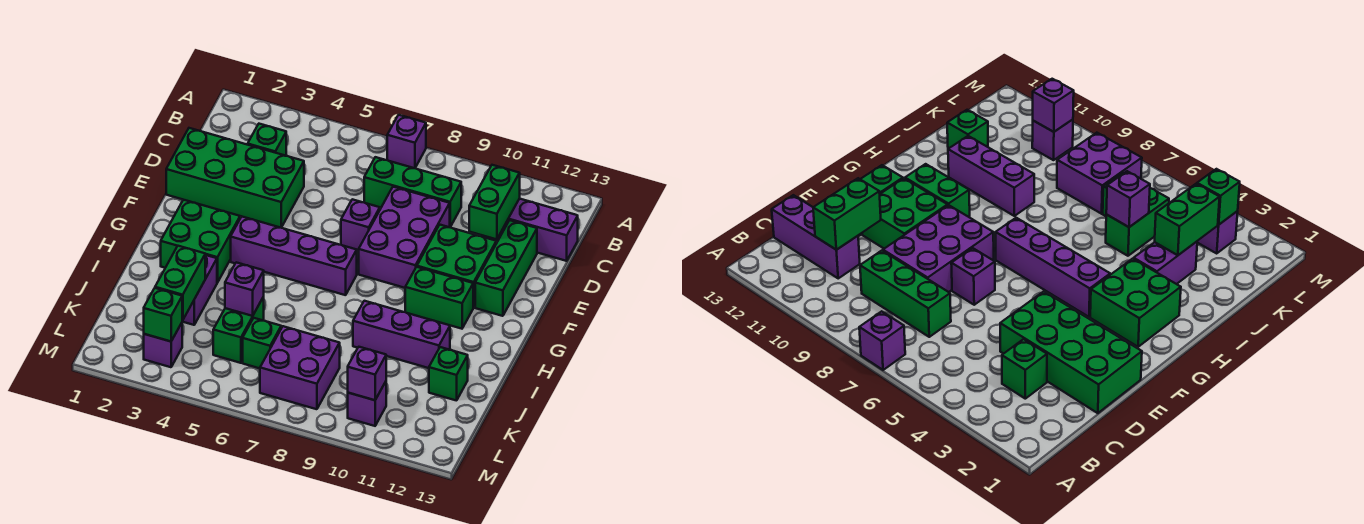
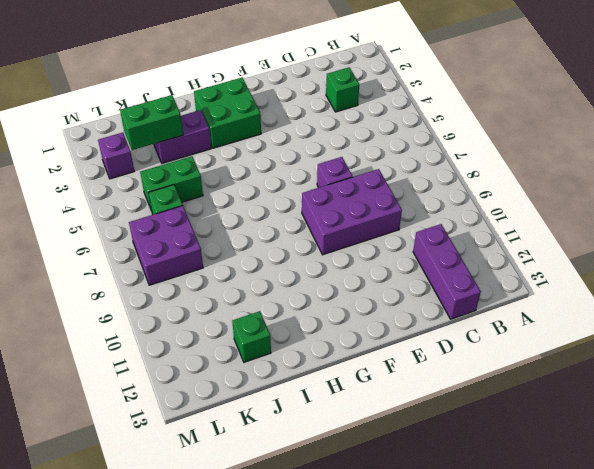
none -> purple brick A7 level 1
none -> green brick C7:C9 level 1
none -> green brick D1:E4 level 1

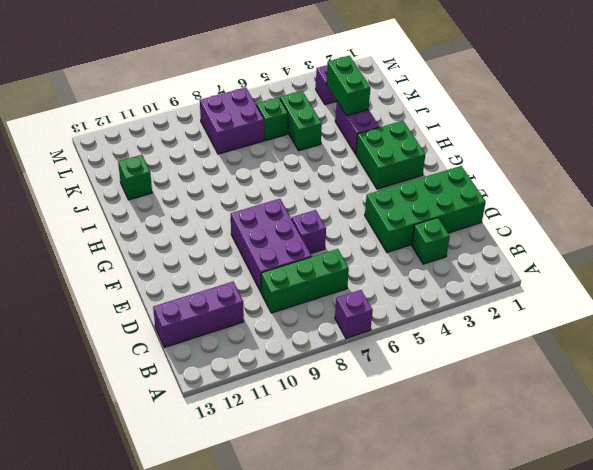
none -> green brick D12:F12 level 1
none -> green brick E10:F11 level 1
none -> purple brick G4:G7 level 1

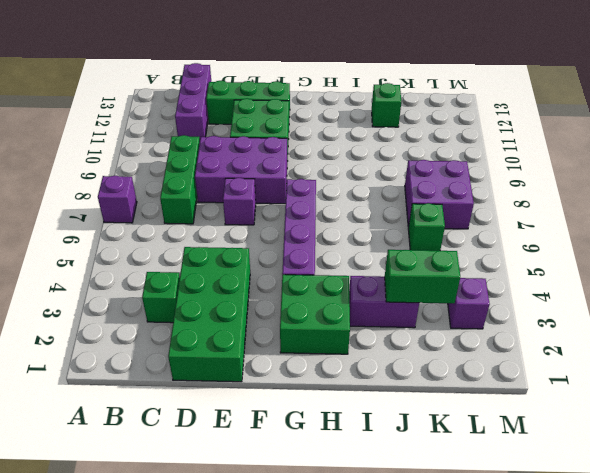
none -> green brick G10:G11 level 1
none -> purple brick I9:I11 level 1
none -> green brick J5:K5 level 1

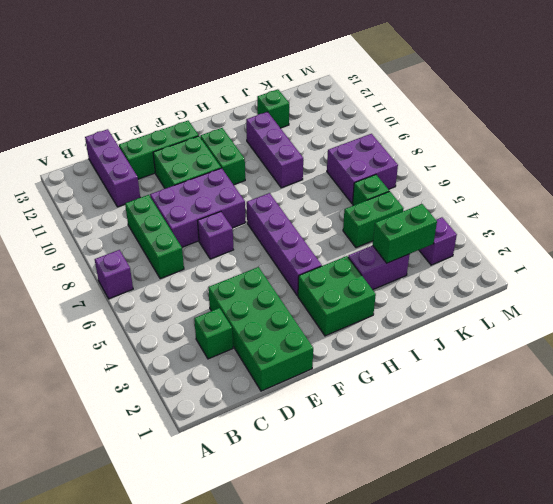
none -> purple brick L10 level 1
none -> green brick C11:D11 level 2
none -> purple brick J5 level 2

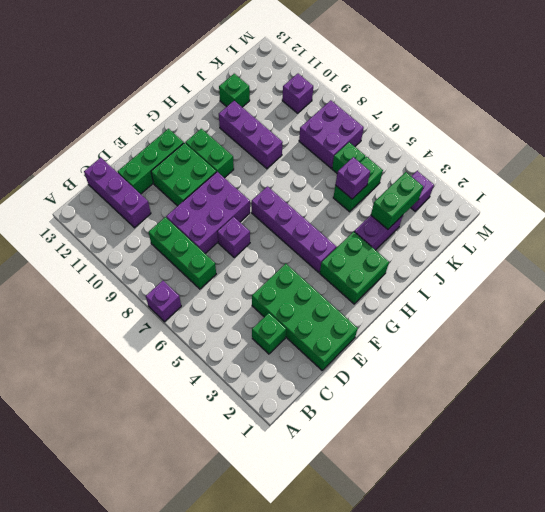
none -> green brick C11:D11 level 2
none -> green brick L3 level 2
none -> purple brick L10 level 2

